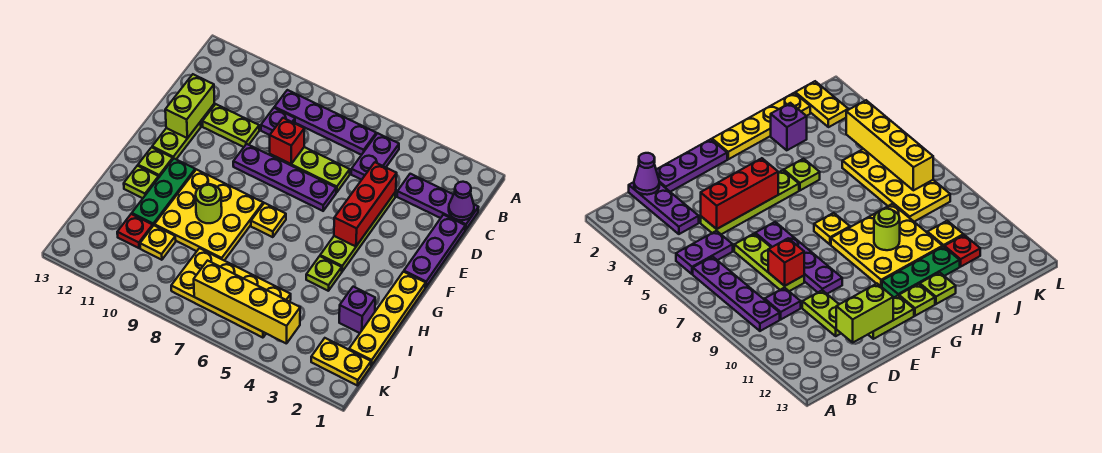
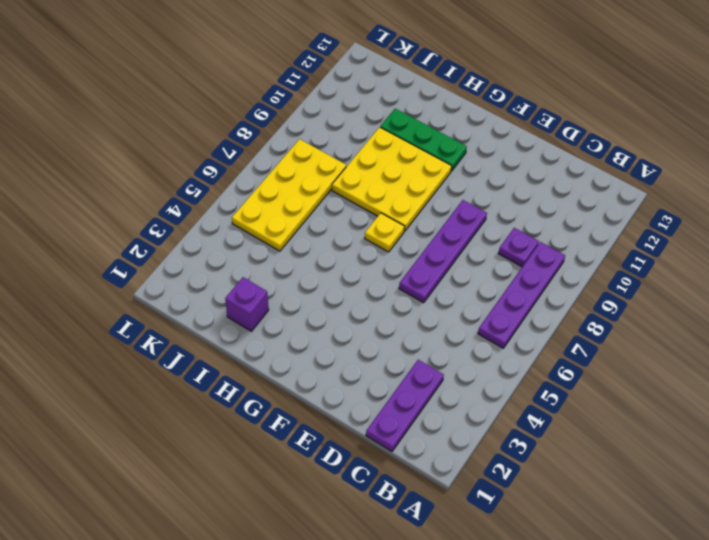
none -> purple plate B5:C5 level 1
none -> purple plate D1:F1 level 1
none -> lime plate D4:G4 level 1

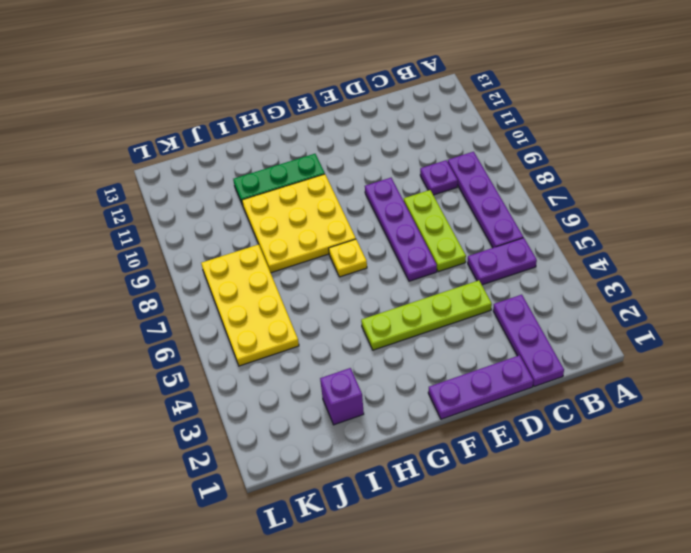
none -> lime plate D10:D11 level 1
none -> lime plate E12:F12 level 1
none -> yellow plate G1:J1 level 1

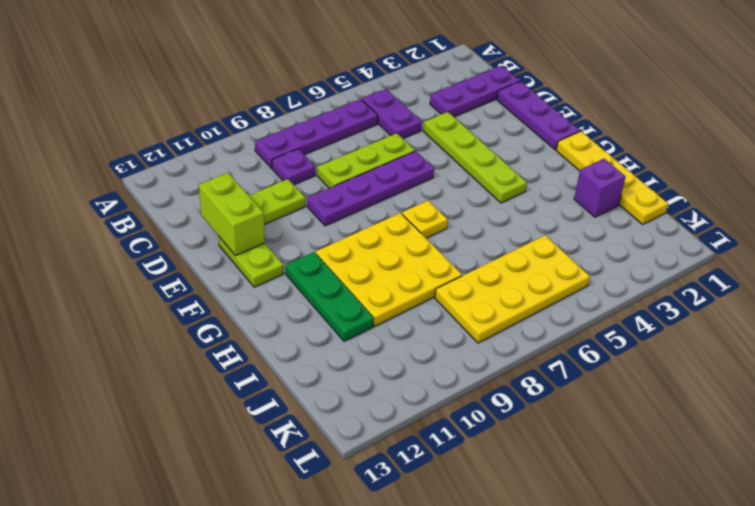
none -> lime plate G12 level 1
none -> lime plate H4 level 1
none -> lime plate H12 level 1

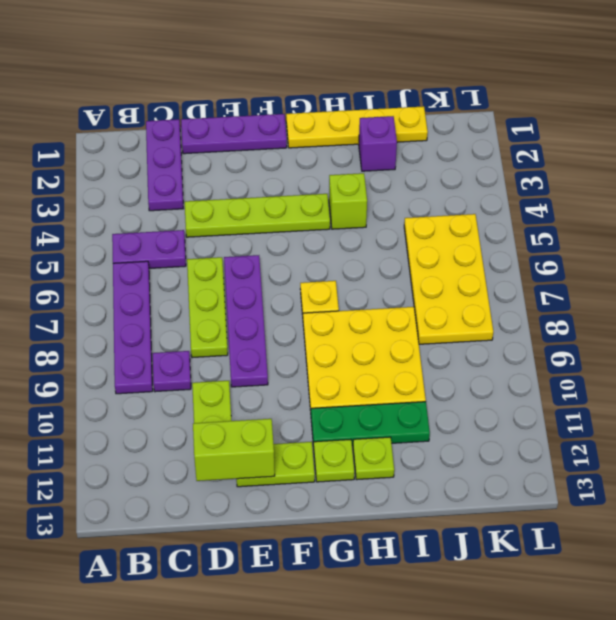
lime brick H4 level 1 -> lime plate H4 level 1
none -> yellow plate J10 level 1
none -> red plate J11 level 1
none -> yellow plate K1:K2 level 1

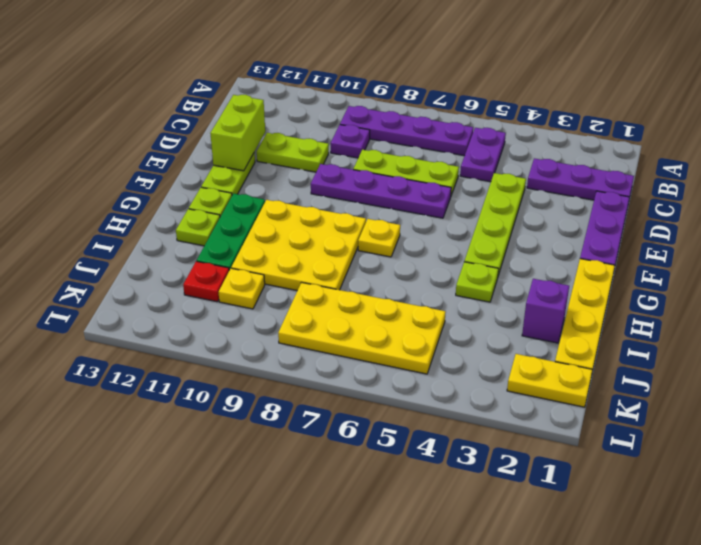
none -> purple cone C1 level 2
none -> red brick D4:F4 level 2
none -> red brick D8 level 2

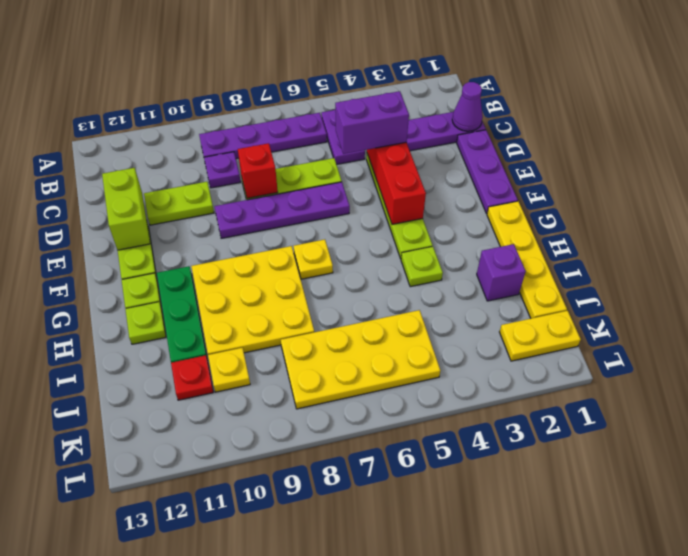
purple brick D4:D5 level 3 -> none
none -> lime round brick H9 level 2
none -> yellow brick K4:K7 level 2

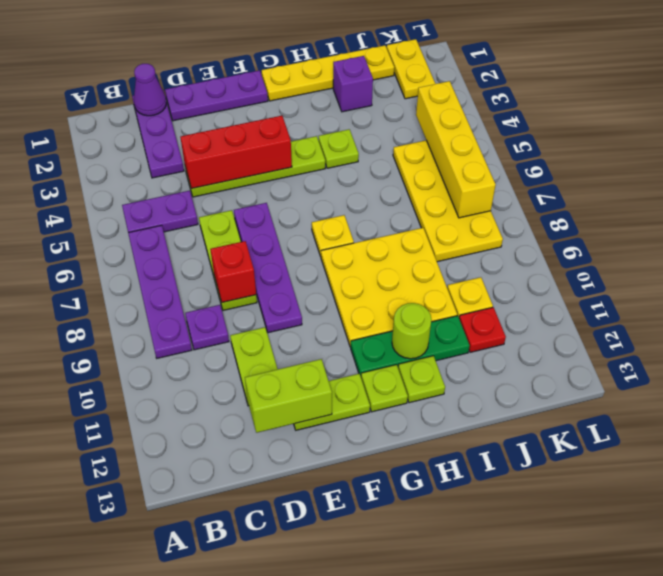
lime round brick H11 level 2 -> lime round brick H9 level 2

